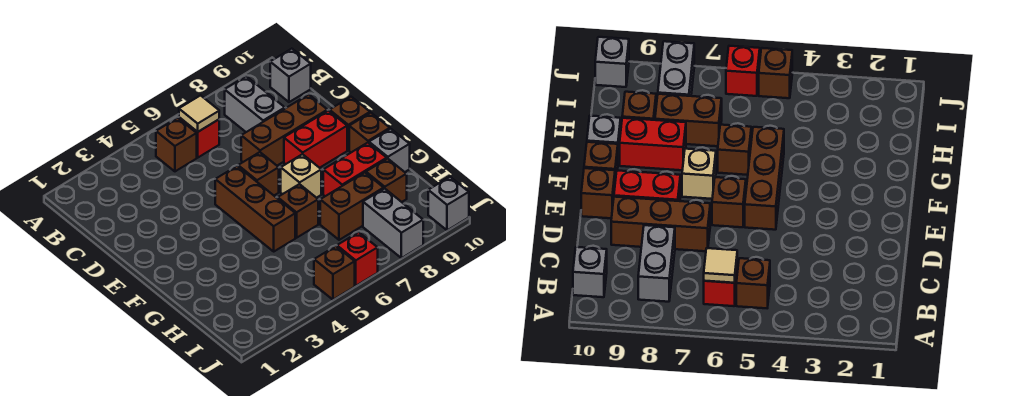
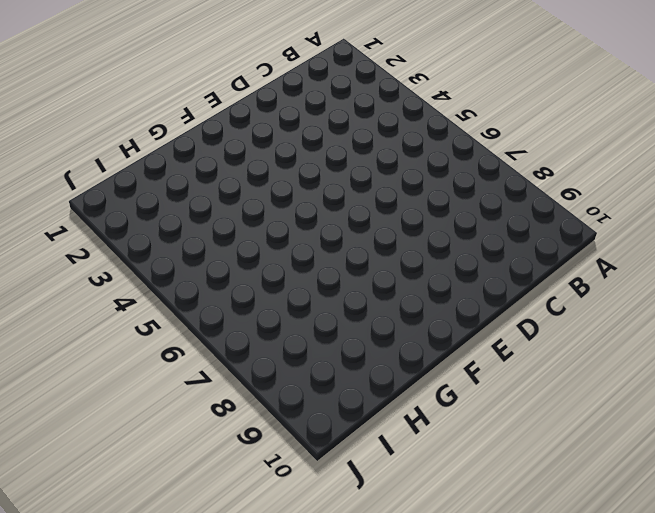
none -> brown brick B5 level 1
none -> red brick B6 level 1
none -> grey brick B8:C8 level 1

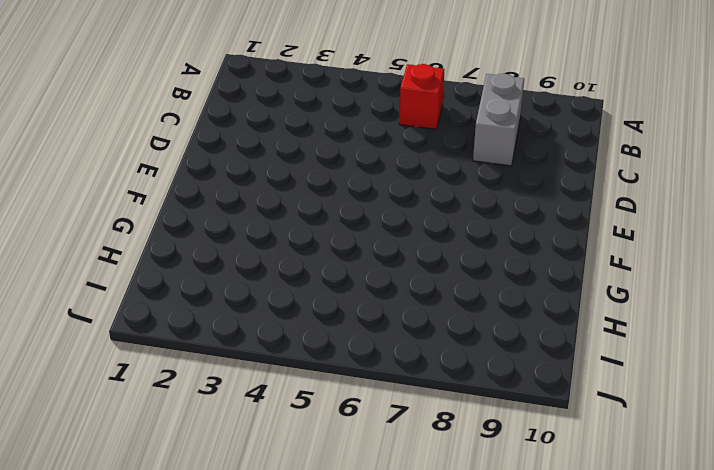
none -> brown brick B5 level 1
none -> grey brick B10 level 1
none -> brown brick D7:D9 level 1

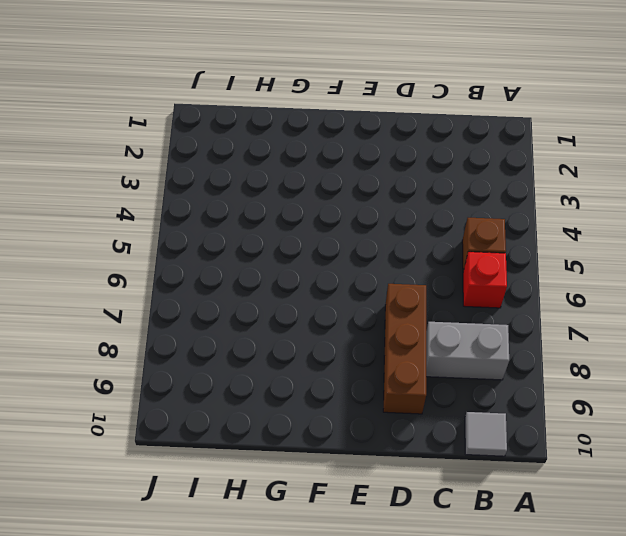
grey tile B10 level 1 -> grey brick B10 level 1
none -> brown brick E5:G5 level 1
none -> brown brick E6 level 1
none -> red brick E8:E9 level 1

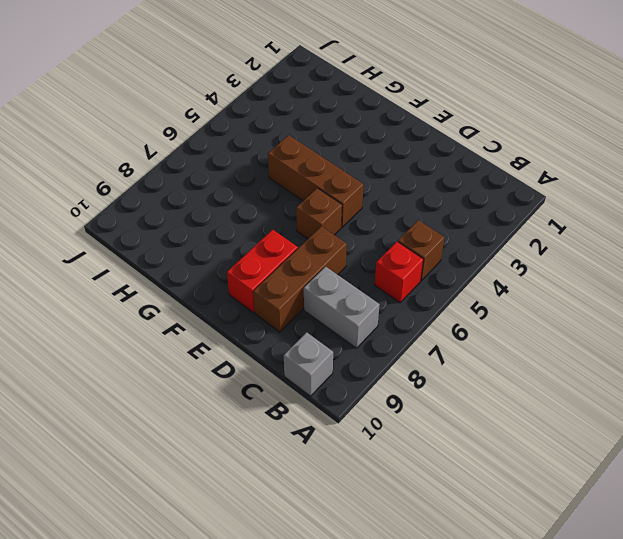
none -> brown brick E10 level 1
none -> tan brick F7 level 1
none -> brown brick F10 level 1

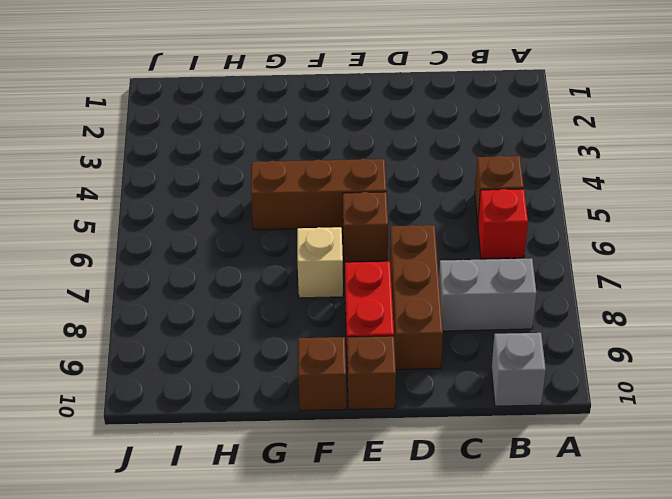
none -> brown brick G6 level 1
none -> red brick G8:G9 level 1
none -> grey brick G10 level 1

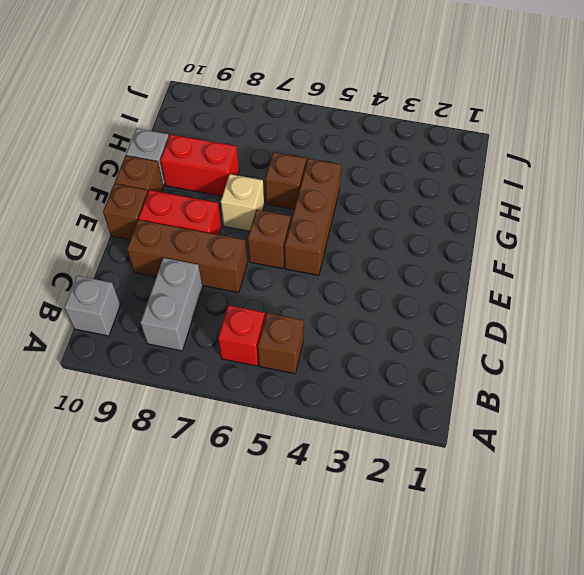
none -> brown brick H7:H8 level 1
none -> brown brick H9 level 1
none -> grey brick I8:J8 level 1

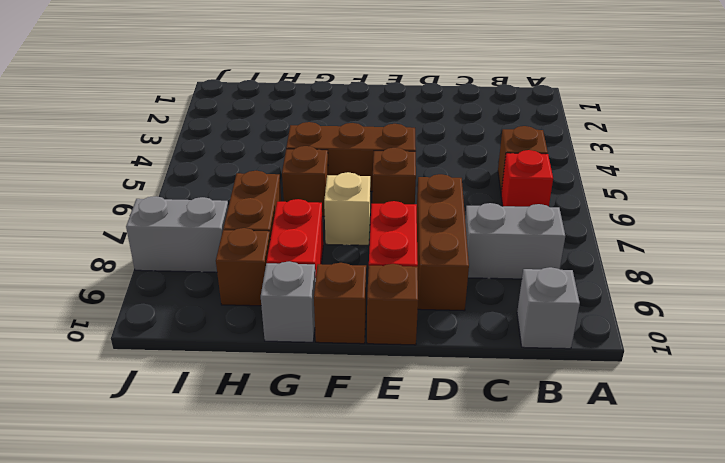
none -> brown brick J5 level 1
none -> red brick J6 level 1
none -> grey brick J10 level 1

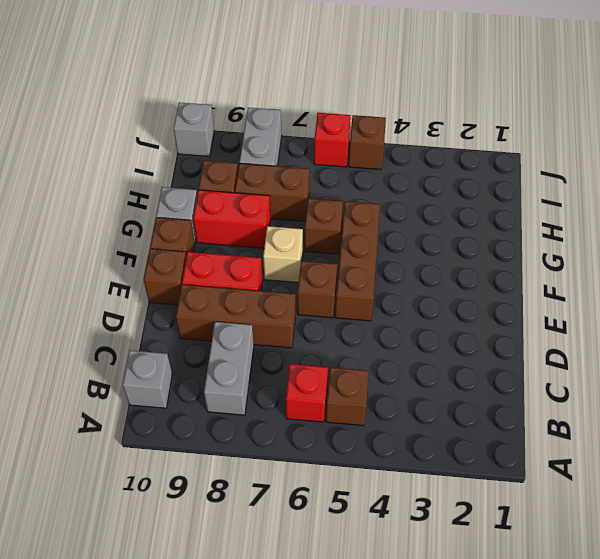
none -> tan tile B6 level 2

